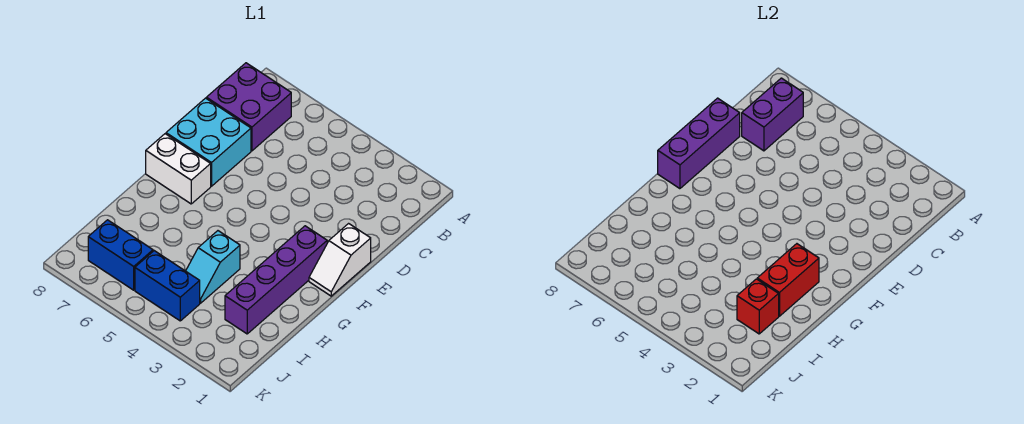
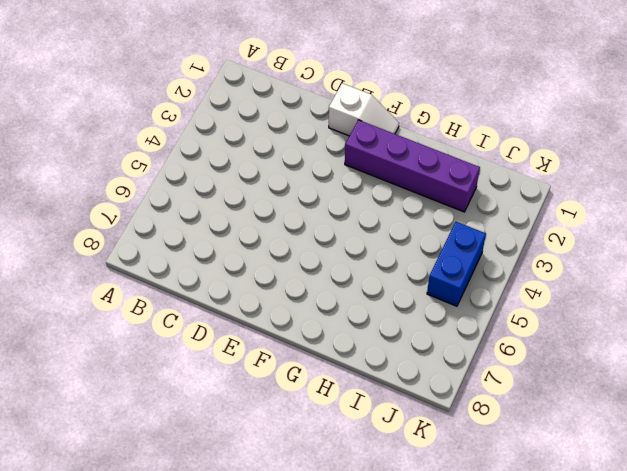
none -> purple brick B7:C8 level 1
none -> cyan brick D7:E8 level 1
none -> white brick F7:F8 level 1

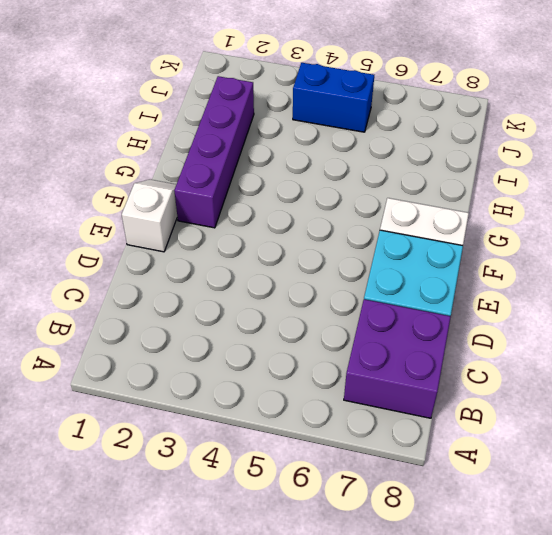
none -> cyan slope H4:I4 level 1 top H
none -> blue brick J6:J7 level 1
none -> purple brick B7:C7 level 2

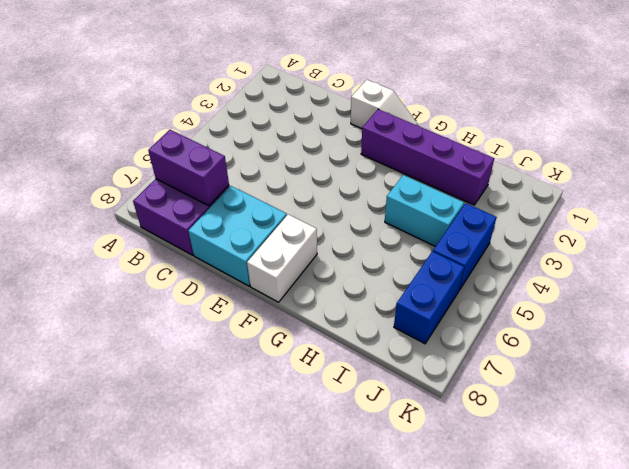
cyan brick H4:I4 level 1 -> cyan slope H4:I4 level 1 top H
none -> purple brick D8:F8 level 2
none -> red brick G2:H2 level 2
none -> red brick I2 level 2

